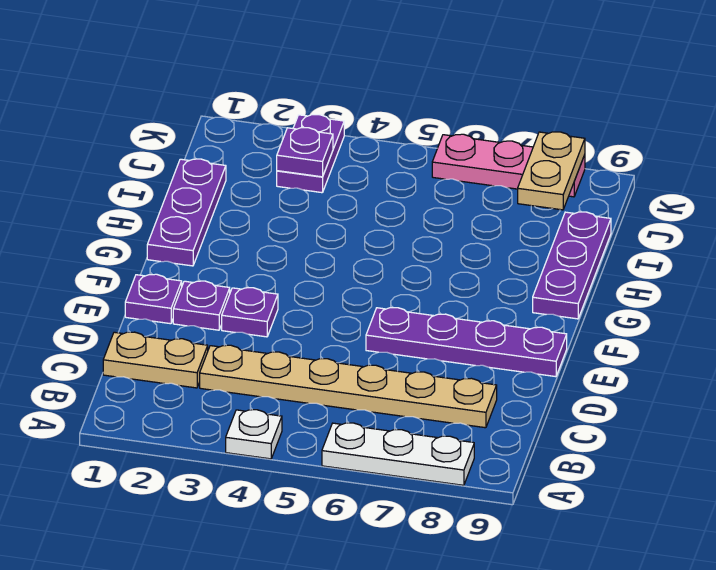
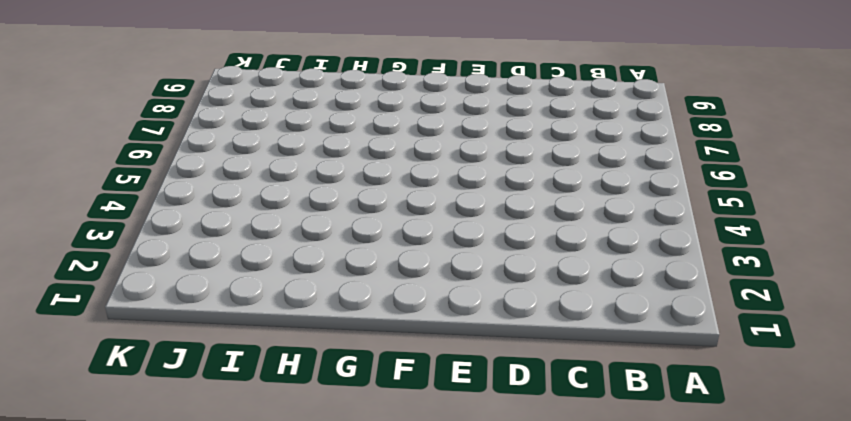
none -> white plate A4 level 1
none -> white plate A6:A8 level 1
none -> tan plate C1:C2 level 1

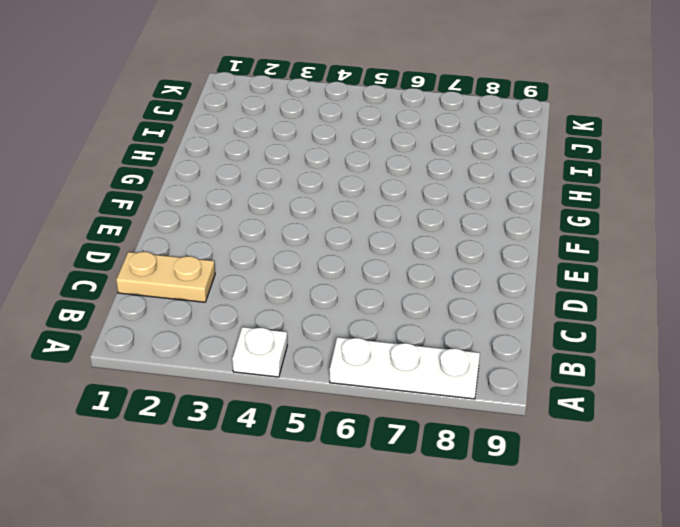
none -> tan plate C3:C8 level 1
none -> purple plate E1 level 1
none -> purple plate E2 level 1

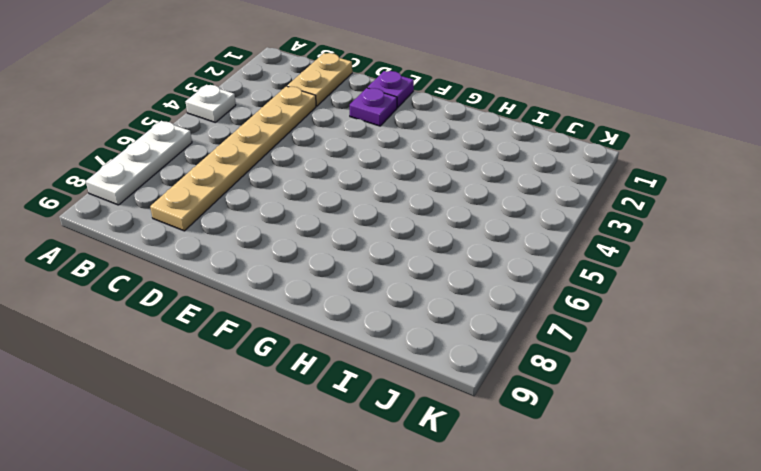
none -> purple plate E3 level 1
none -> purple plate E6:E9 level 1
none -> purple plate G1:I1 level 1

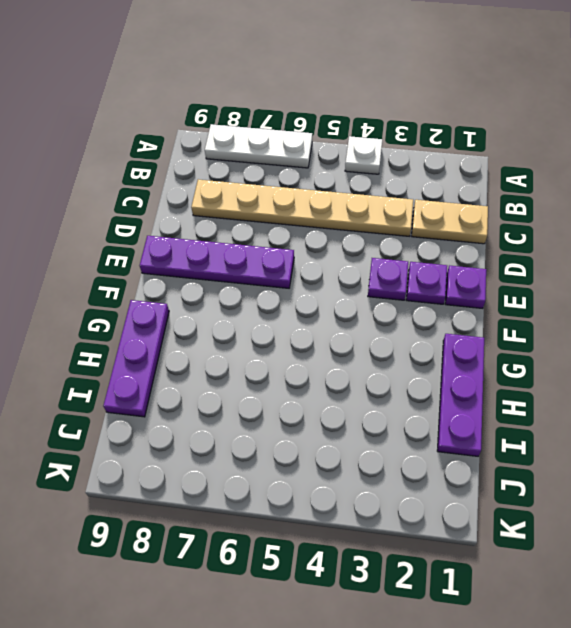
none -> purple plate J3:K3 level 1
none -> pink plate K6:K8 level 1
none -> purple plate J3 level 2

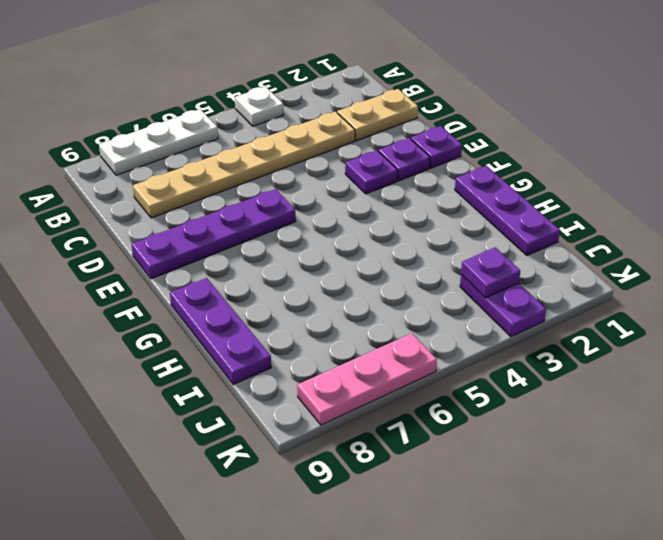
none -> tan plate J8:K8 level 2

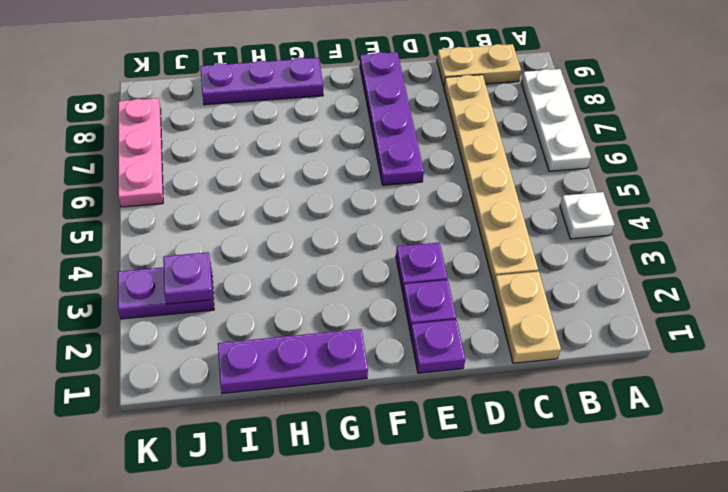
tan plate B9:C9 level 1 -> tan plate J8:K8 level 2

